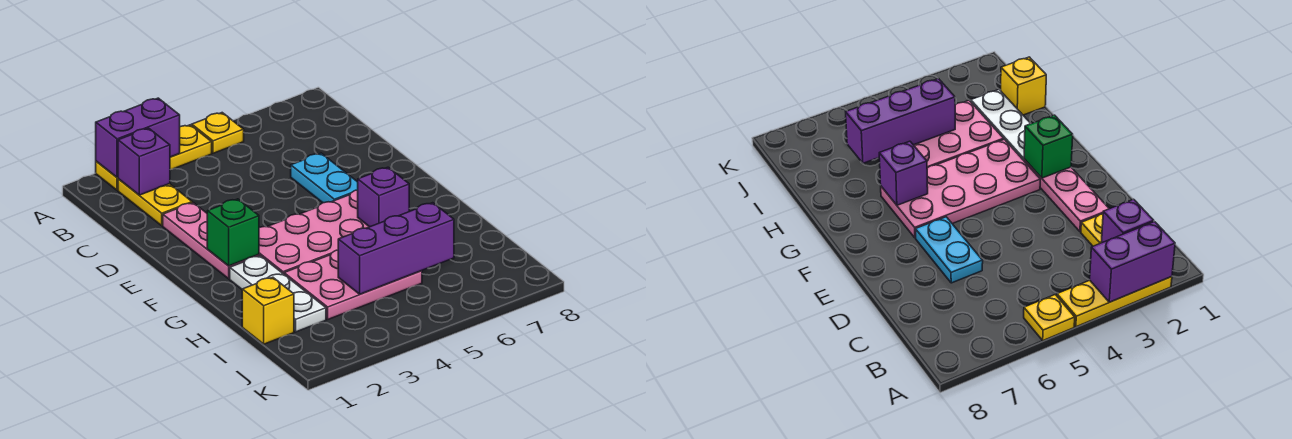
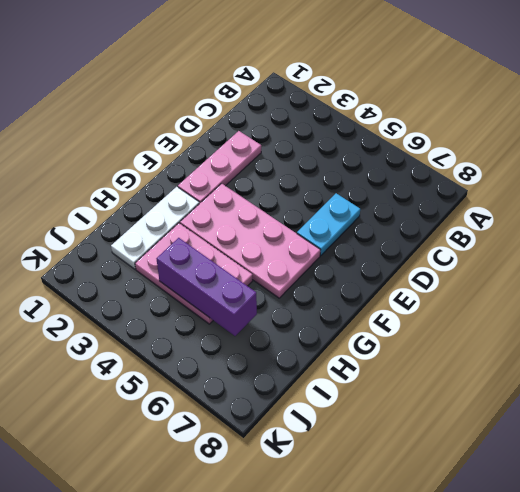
none -> yellow plate A2:A4 level 1
none -> yellow plate A5 level 1
none -> yellow plate B2:C2 level 1

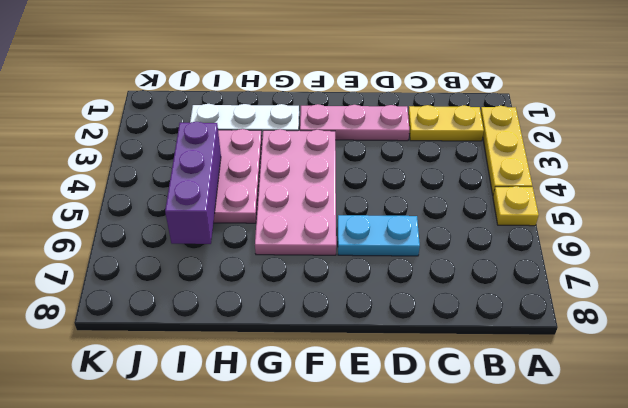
none -> yellow brick I1 level 1
none -> purple brick A2:A3 level 2
none -> purple brick B2 level 2

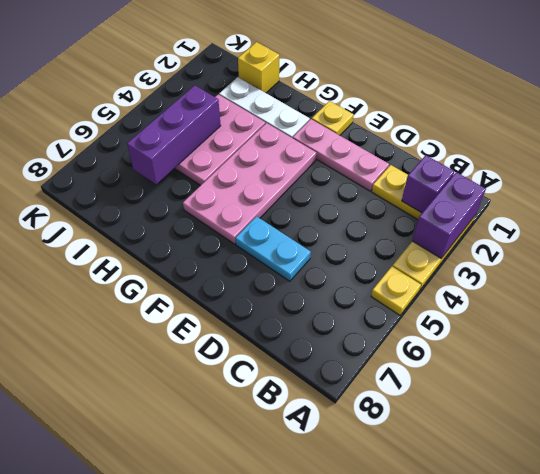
yellow plate F1 level 1 -> none
none -> green brick F2 level 2
none -> purple brick G6 level 2

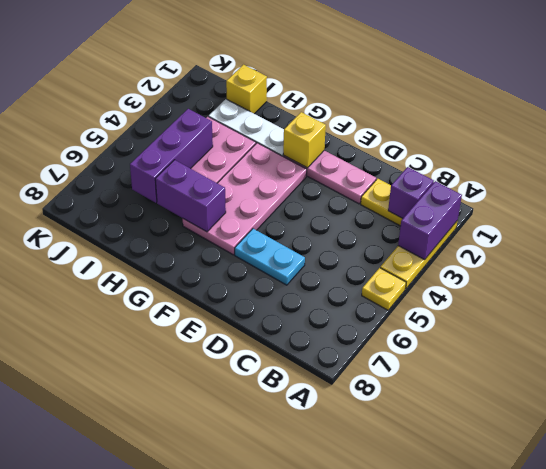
yellow brick F2 level 2 -> green brick F2 level 2
purple brick G6:H6 level 2 -> purple brick G6 level 2

